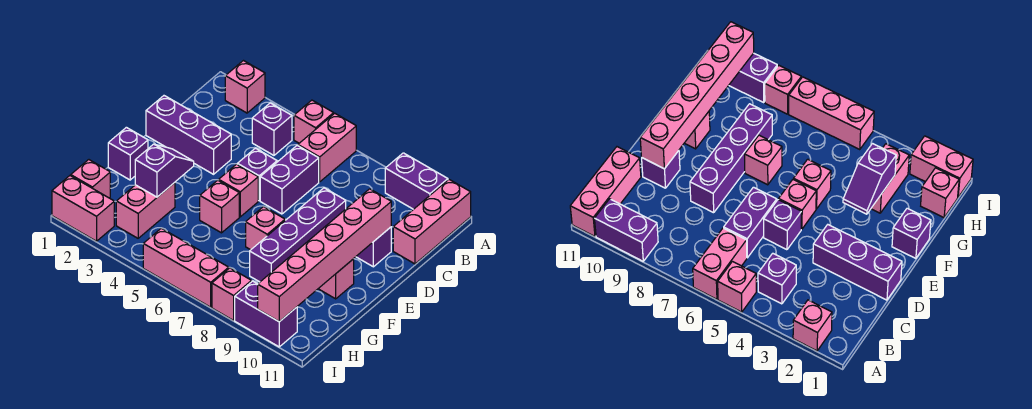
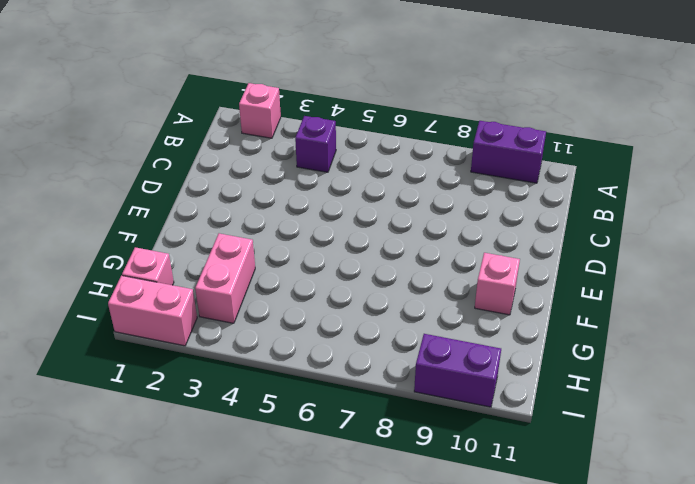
none -> pink brick A5 level 1
none -> pink brick A6:B6 level 1
none -> pink brick A11:C11 level 1

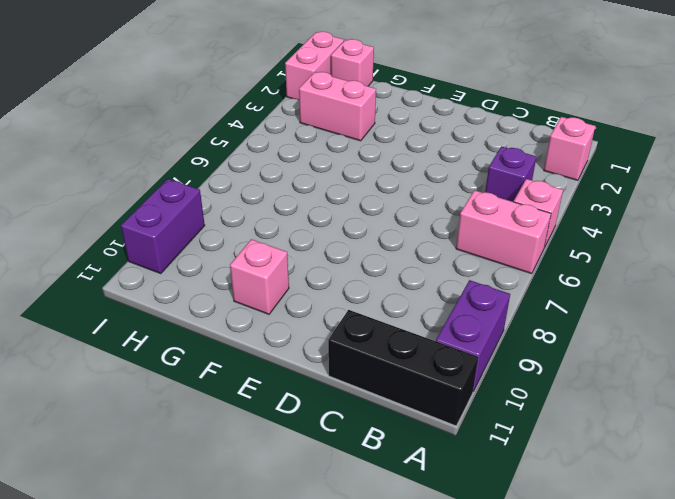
black brick A11:C11 level 1 -> pink brick A11:C11 level 1
none -> purple brick C6:D6 level 1
none -> purple brick D1:D3 level 1
none -> purple brick D5 level 1

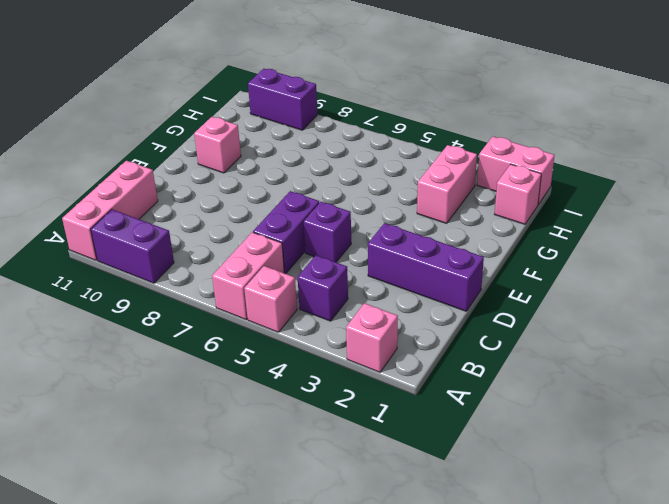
none -> purple brick D8:G8 level 1
none -> purple brick D10 level 1
none -> pink brick E5 level 1

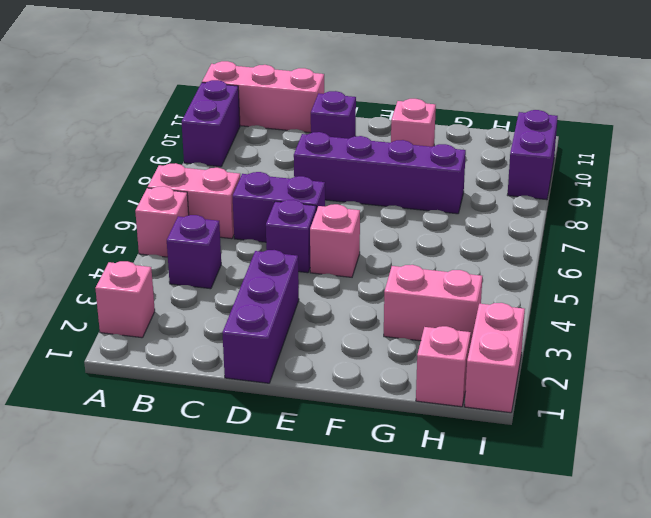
none -> purple brick F1 level 1
none -> pink brick F5 level 1
none -> pink brick F7 level 1

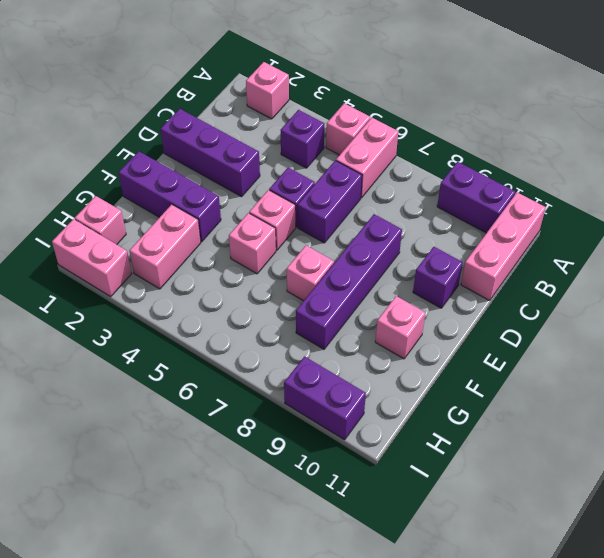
purple brick F1:F3 level 1 -> purple brick F1 level 1
none -> pink brick I5:I7 level 1
none -> pink brick I8 level 1
none -> pink brick D10:I10 level 2

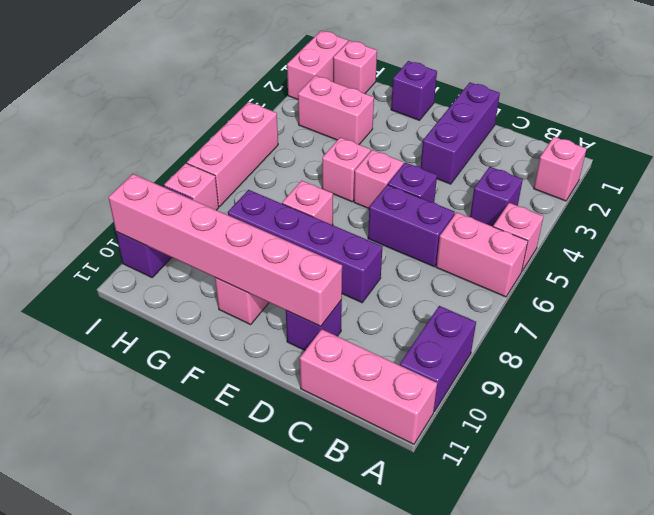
none -> purple slope F3:G3 level 2 top G

